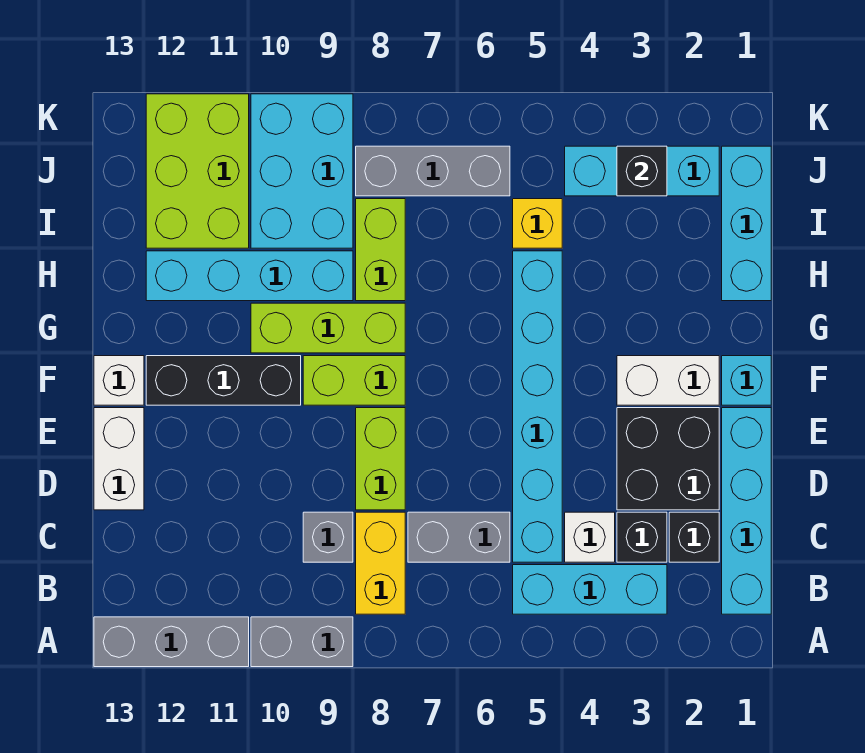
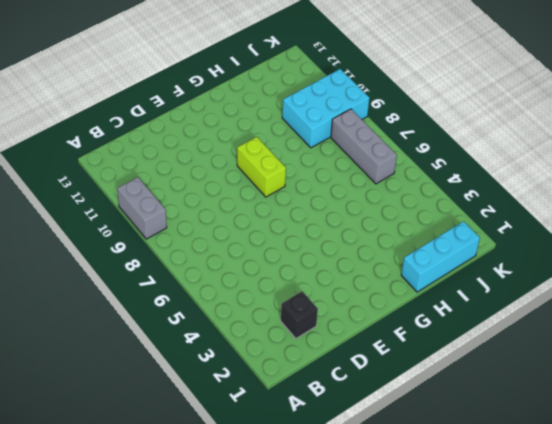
none -> grey brick A11:A13 level 1
none -> cyan brick B1:E1 level 1
none -> cyan brick B3:B5 level 1

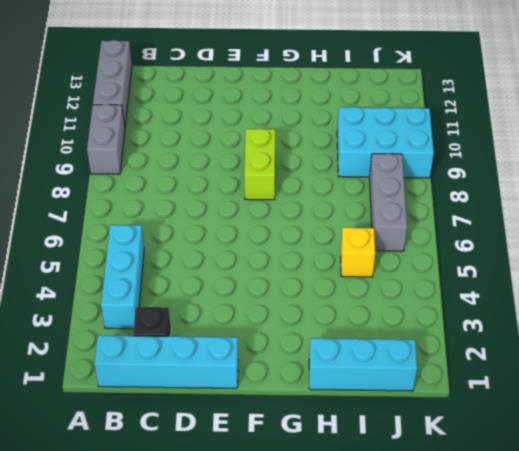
none -> yellow brick B8:C8 level 1
none -> black brick C3 level 1
none -> white brick C4 level 1

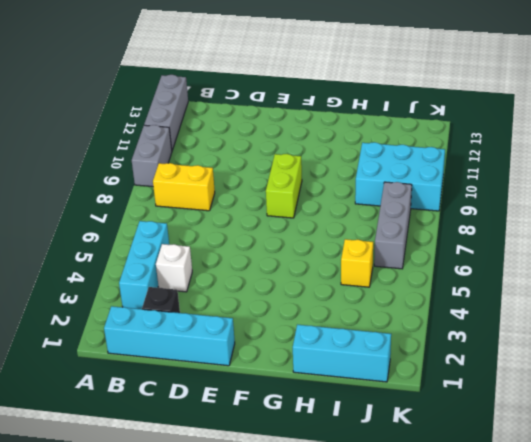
none -> black brick C3 level 1
none -> cyan brick C5:H5 level 1
none -> grey brick C6:C7 level 1

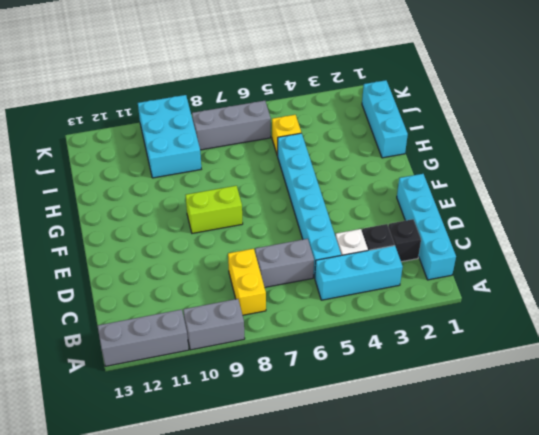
none -> grey brick C9 level 1
none -> black brick D2:E3 level 1
none -> lime brick D8:E8 level 1

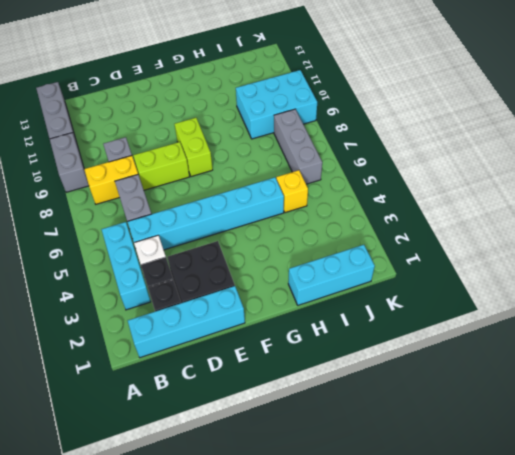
none -> white brick D13:E13 level 1
none -> cyan brick F1 level 1
none -> white brick F2:F3 level 1

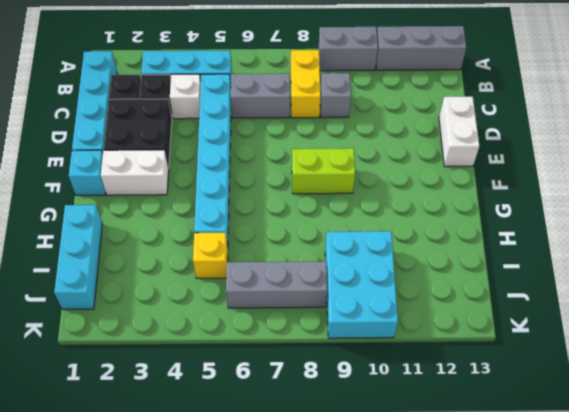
none -> lime brick D8:E8 level 1
none -> black brick F10:F12 level 1
none -> white brick F13 level 1

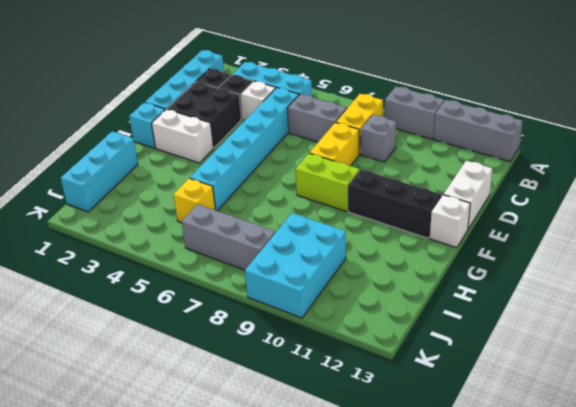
yellow brick D8:E8 level 1 -> lime brick D8:E8 level 1
none -> lime brick G8:G10 level 1
none -> lime brick H8:I8 level 1
none -> cyan brick H9:H12 level 1

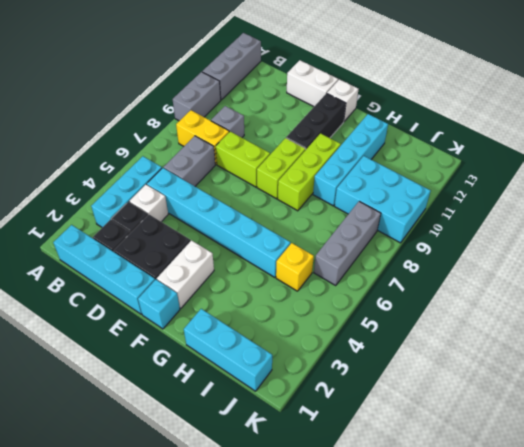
none -> lime brick H8:I8 level 1
none -> lime brick I11:K12 level 1
none -> cyan brick J2:J4 level 1

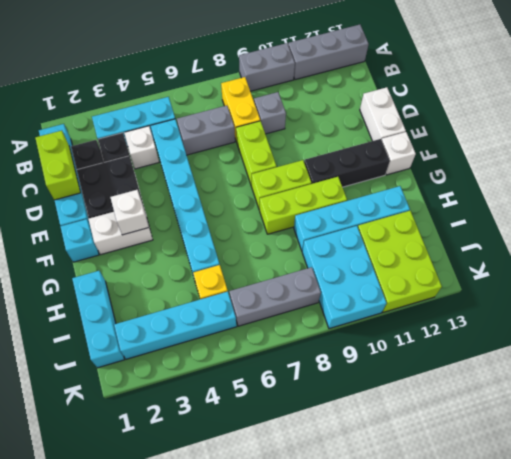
lime brick C1:D1 level 2 -> lime brick H8:I8 level 1
white brick F3 level 2 -> none
cyan brick J2:J5 level 1 -> cyan brick J2:J4 level 1
none -> black brick J3 level 2

